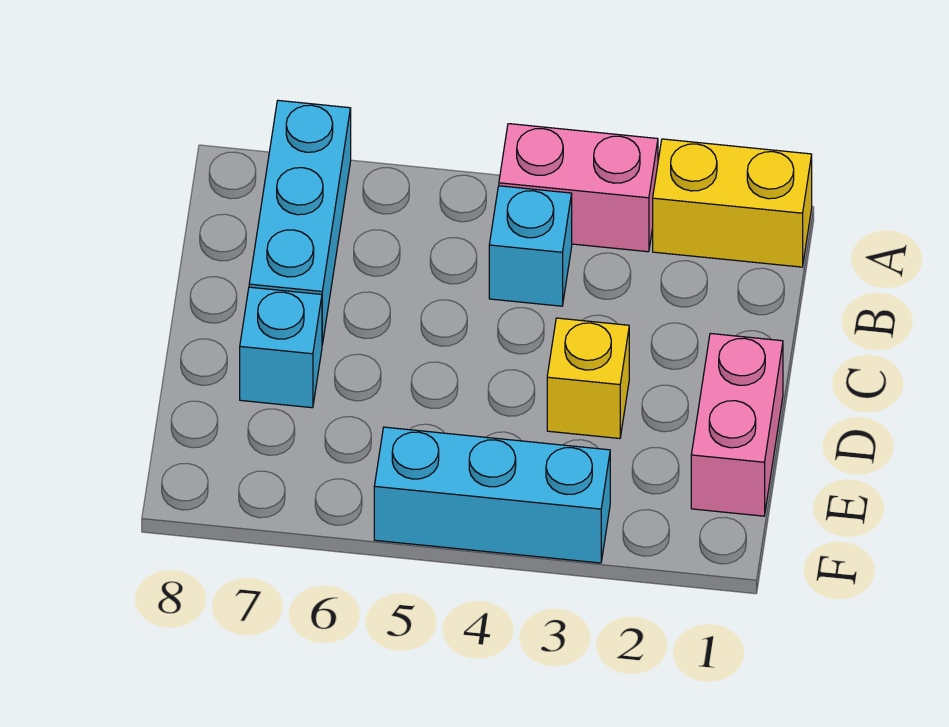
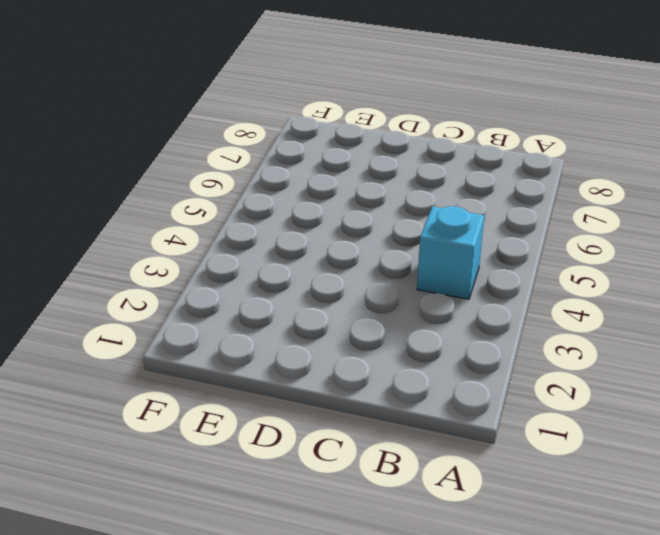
none -> yellow brick A1:A2 level 1
none -> pink brick A3:A4 level 1

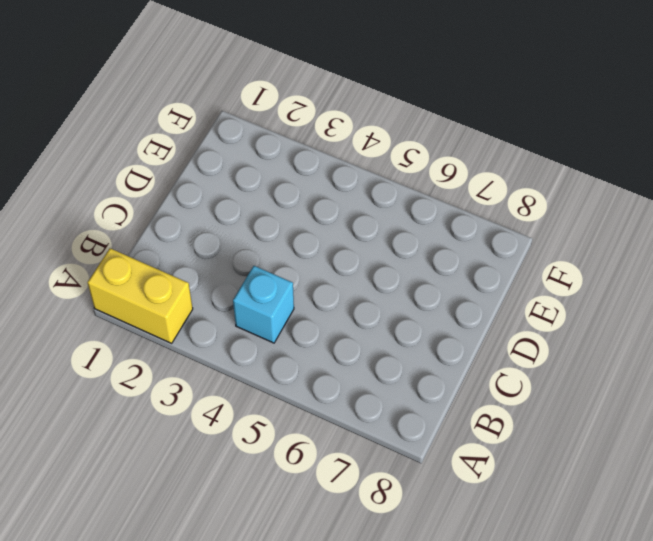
none -> pink brick A3:A4 level 1
none -> cyan brick A7:C7 level 1

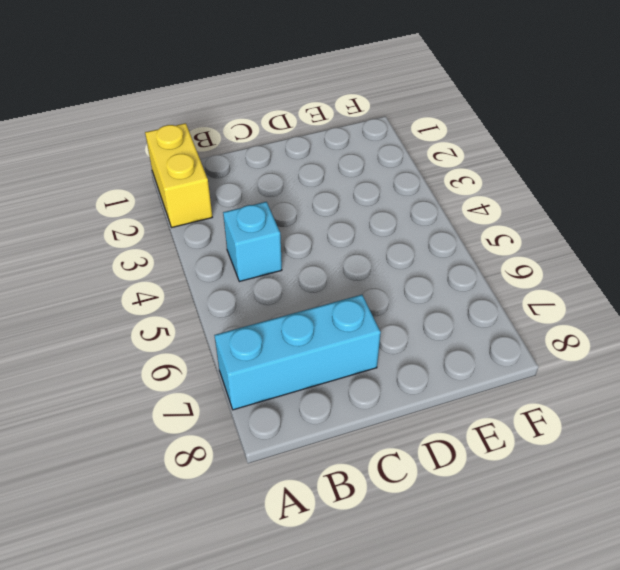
none -> pink brick A3:A4 level 1
none -> pink brick D1:E1 level 1

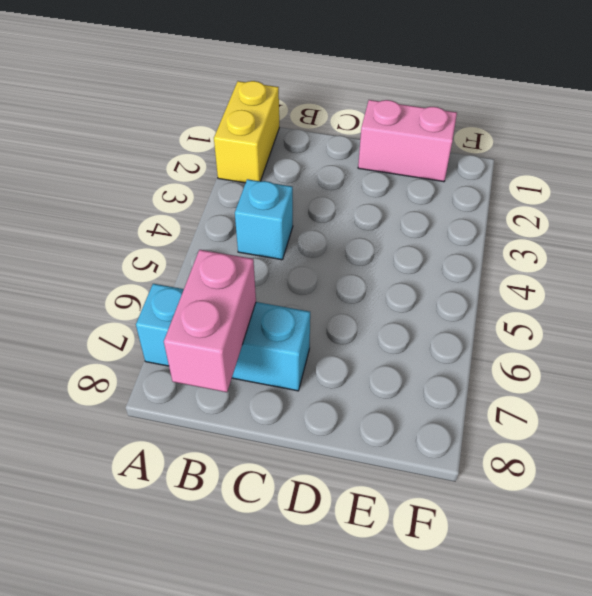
pink brick B7:B8 level 2 -> pink brick A3:A4 level 1
none -> yellow brick D3 level 1
none -> cyan brick D7 level 1

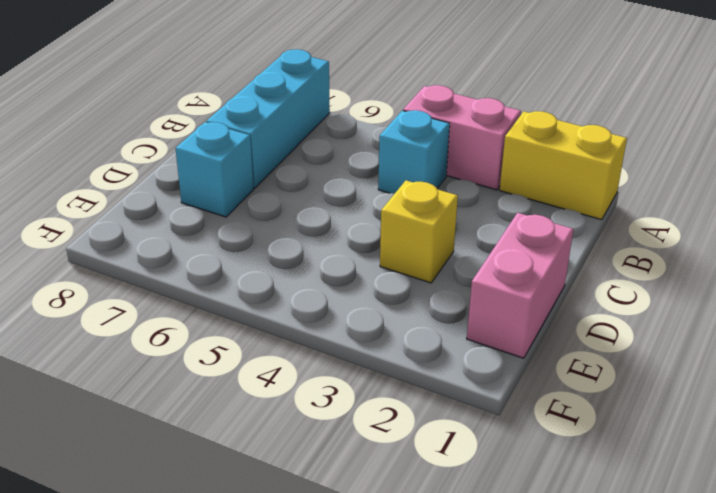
none -> cyan brick F3:F5 level 1

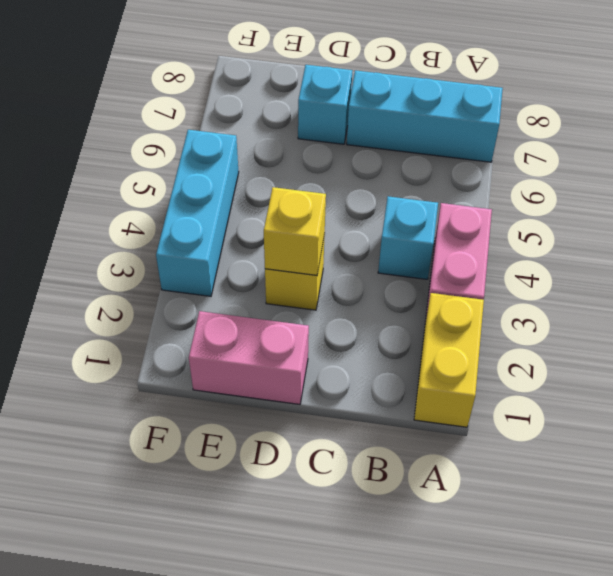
yellow brick D3 level 2 -> none

